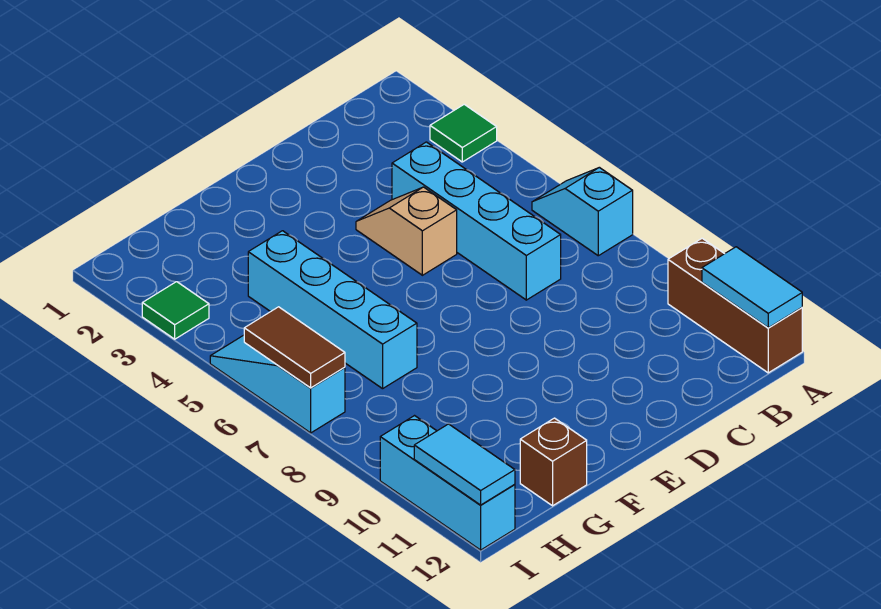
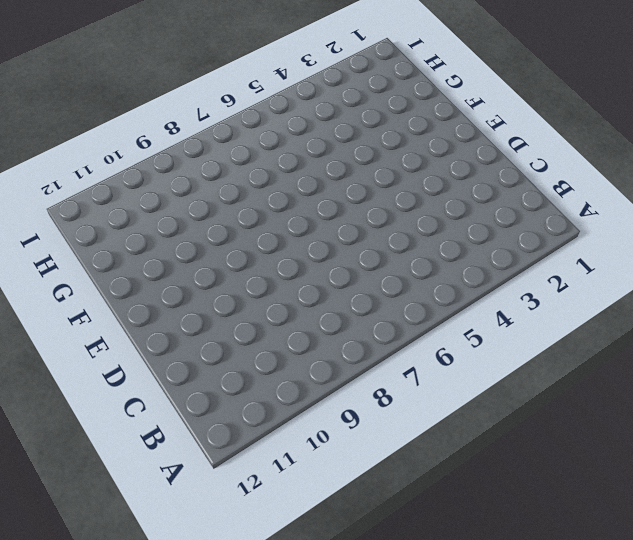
none -> green tile A3 level 1
none -> cyan slope A6:A7 level 1 top 7
none -> brown brick A10:A12 level 1

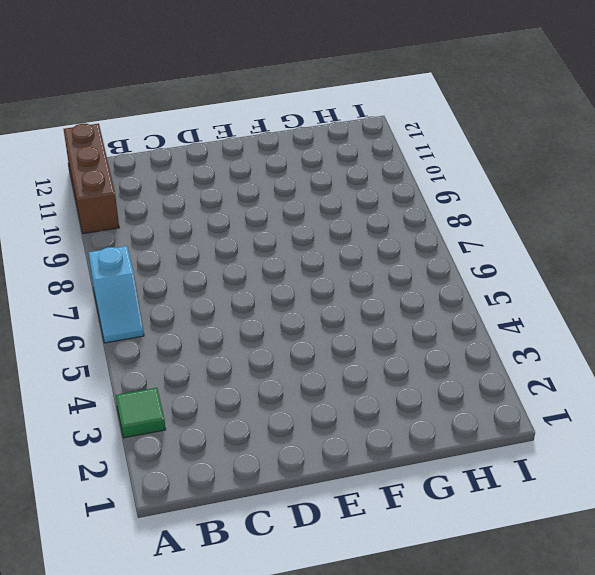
none -> cyan brick C4:C7 level 1
none -> tan slope D4:D5 level 1 top 5
none -> cyan brick G4:G7 level 1

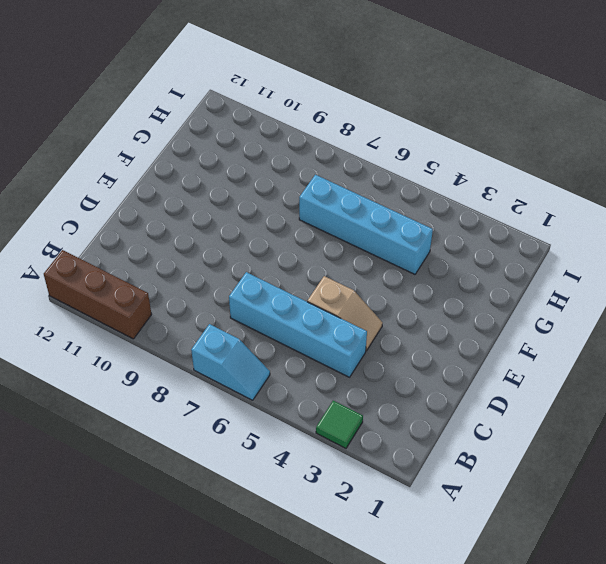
none -> brown brick G12 level 1
none -> green tile I3 level 1
none -> cyan slope I5:I7 level 1 top 7

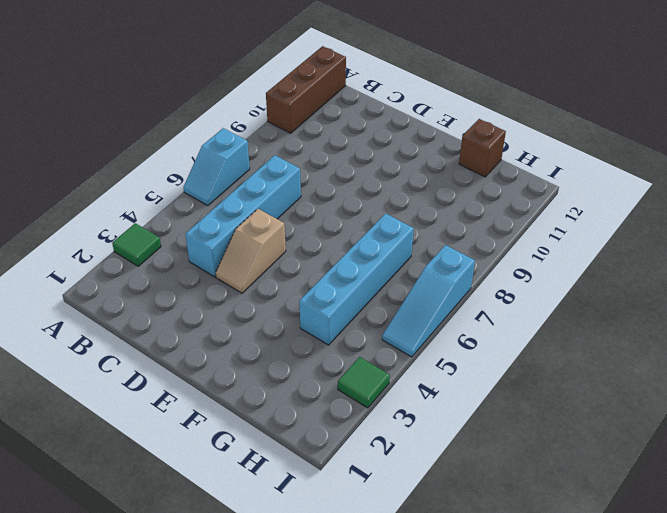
none -> cyan brick I10:I12 level 1
none -> cyan tile A11:A12 level 2
none -> brown tile I6:I7 level 2

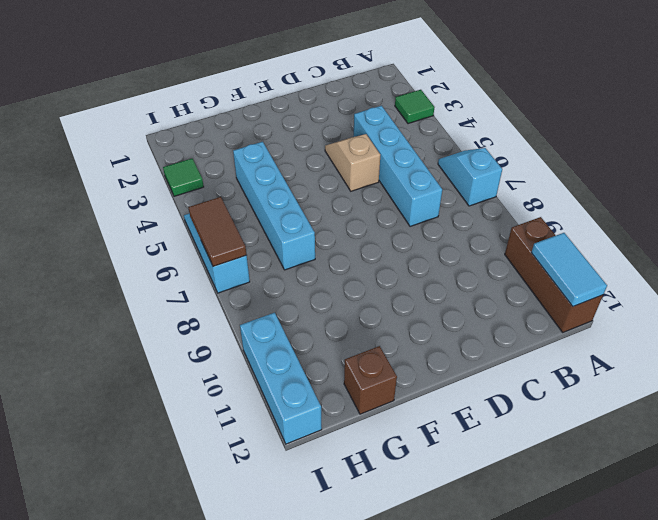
none -> cyan tile I11:I12 level 2

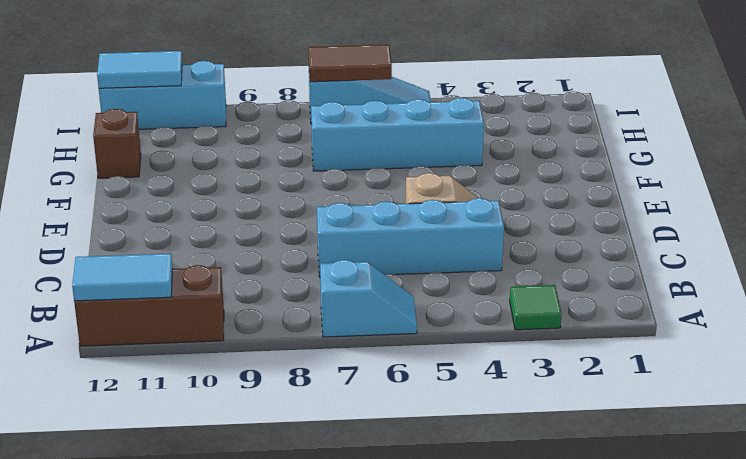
none -> green tile I3 level 1

